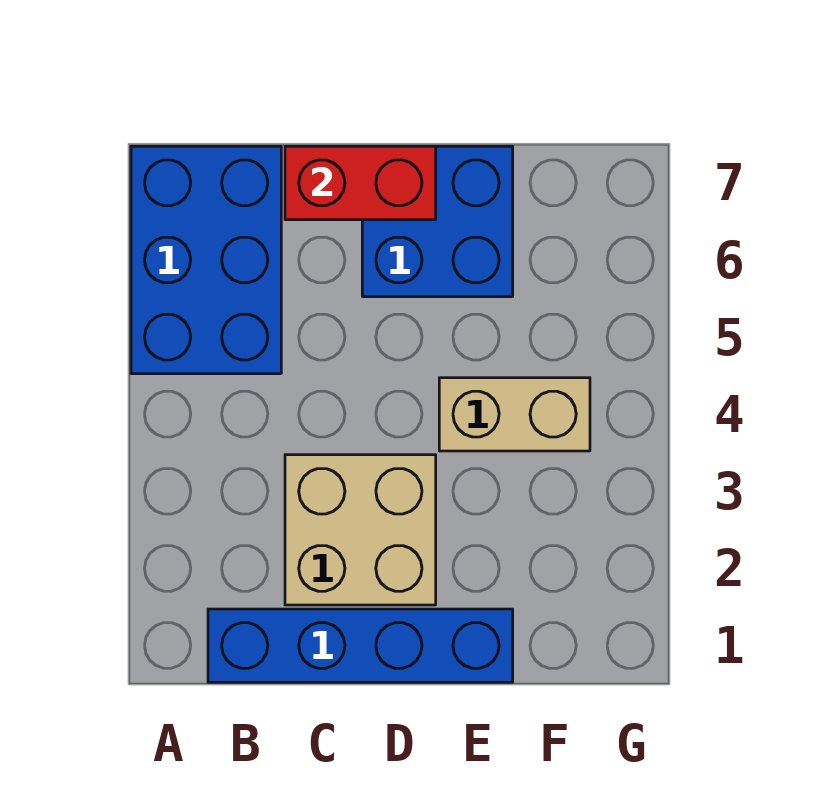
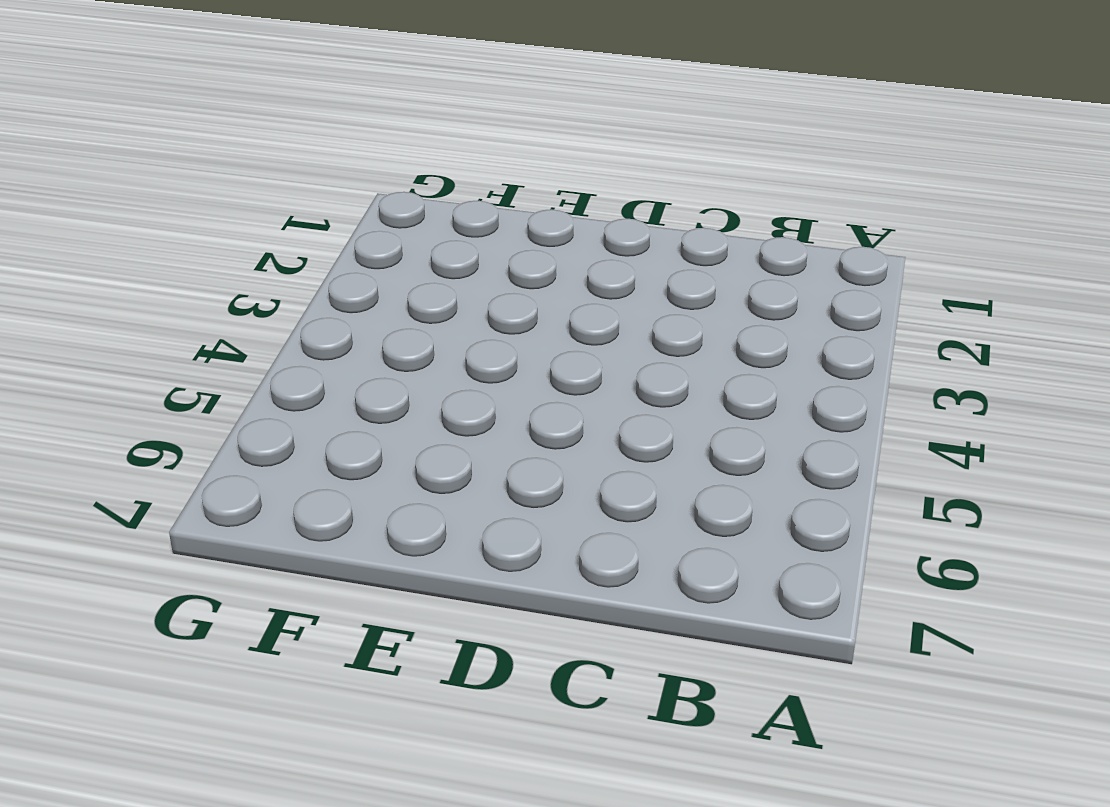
none -> blue brick A5:B7 level 1
none -> blue brick B1:E1 level 1

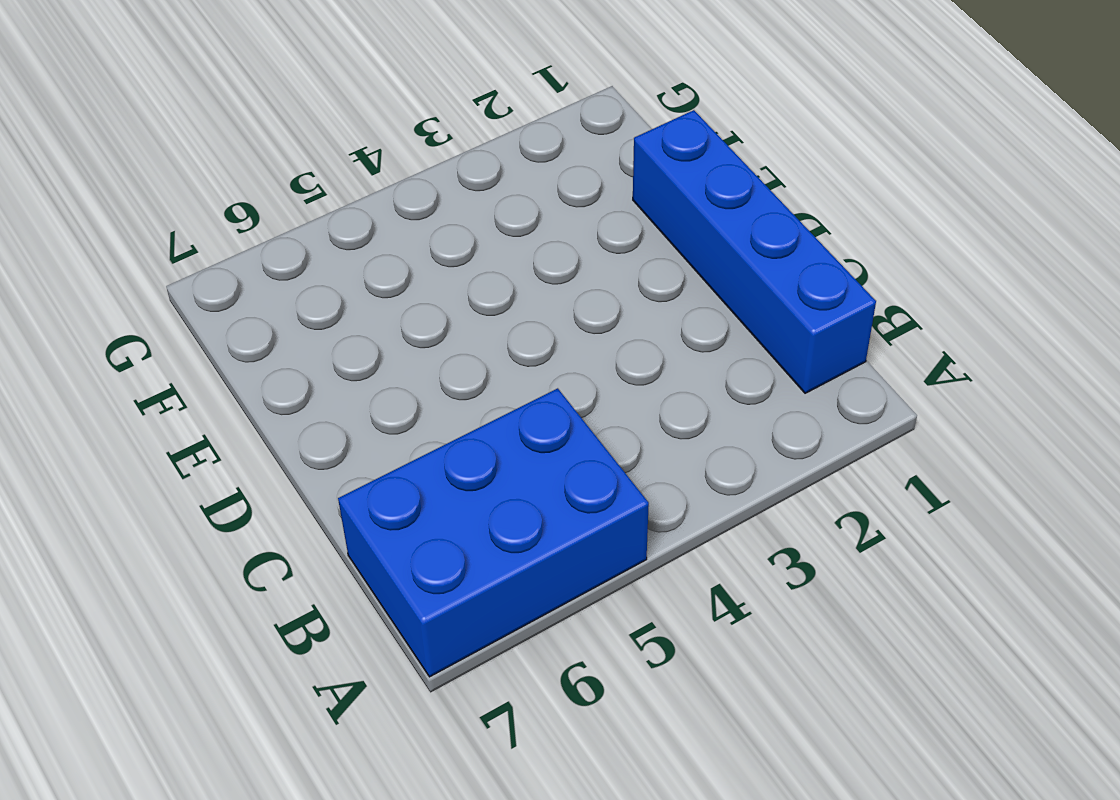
none -> tan brick C2:D3 level 1
none -> blue brick D6:E7 level 1

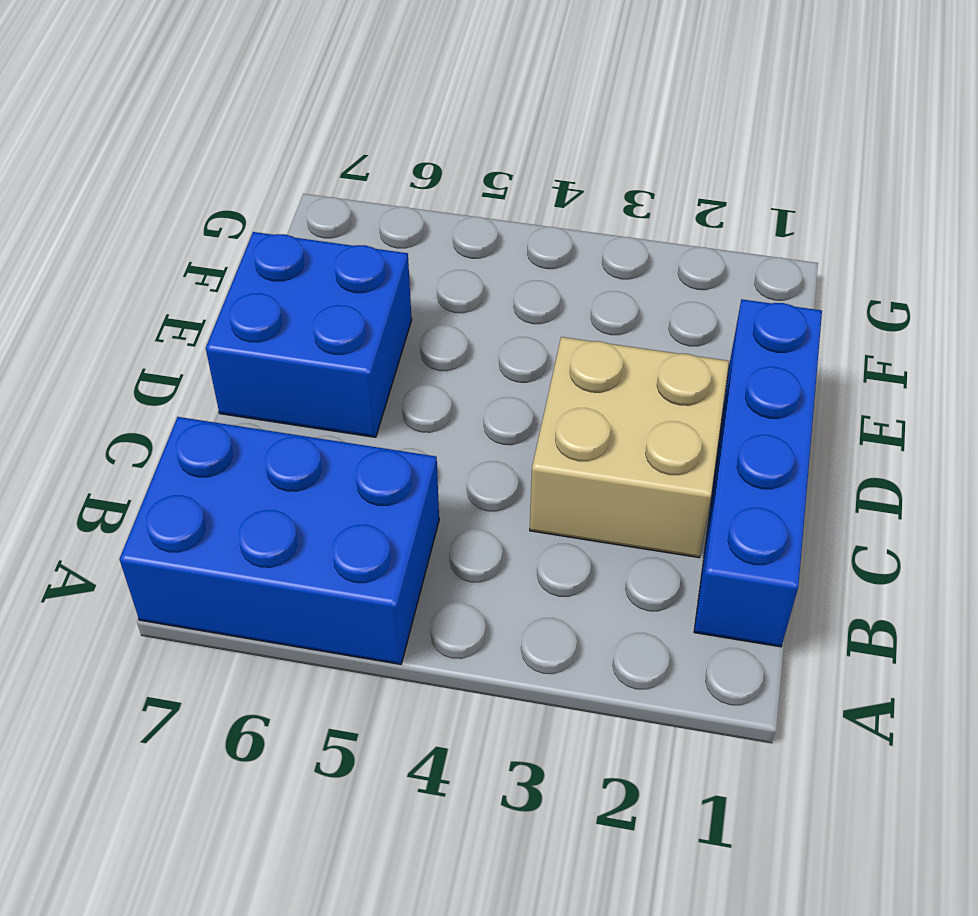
none -> tan brick E4:F4 level 1
none -> red brick C7:D7 level 2

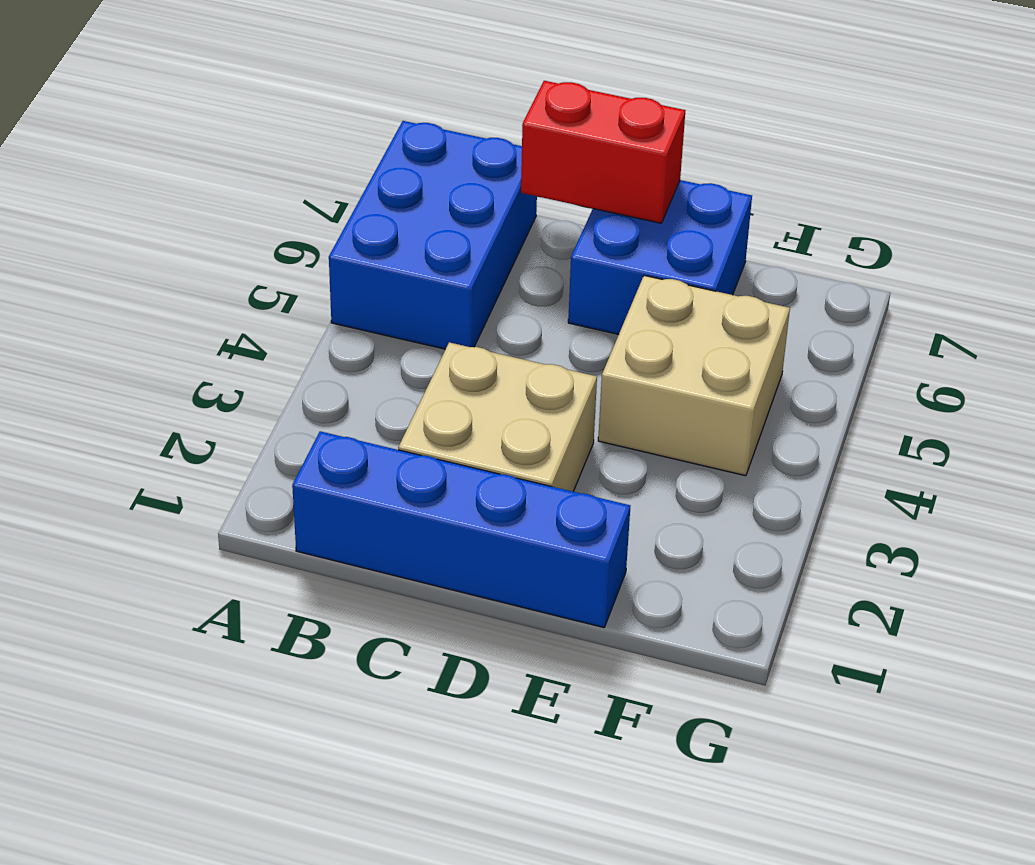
tan brick E4:F5 level 1 -> tan brick E4:F4 level 1

